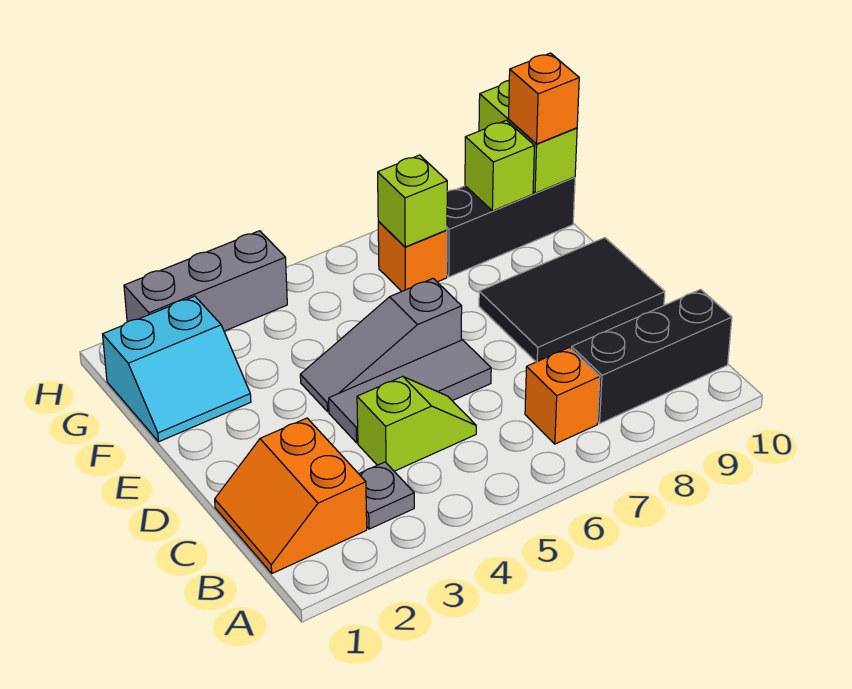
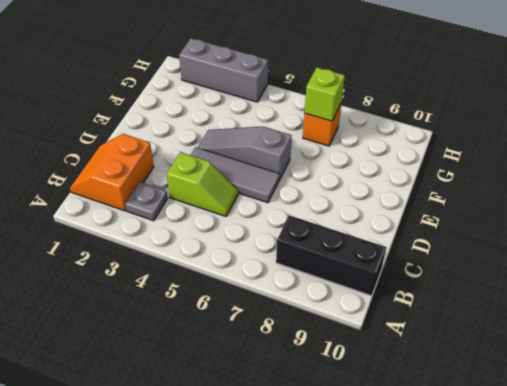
none -> orange brick B7 level 1
none -> black tile D8:E10 level 1
none -> cyan slope F1:G2 level 1 top G

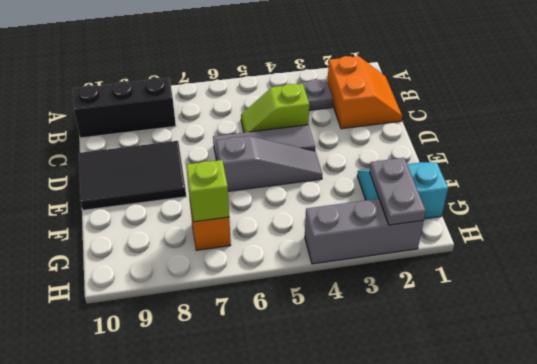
grey plate G2:H2 level 2 -> none
none -> orange brick B7 level 1
none -> black brick G8:G10 level 1
none -> lime brick G9 level 2

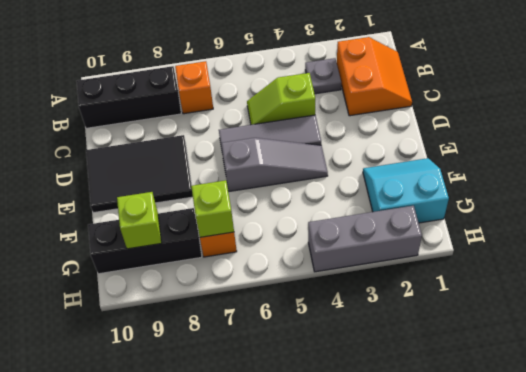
none -> lime brick G10:H10 level 2
none -> orange brick G10 level 3

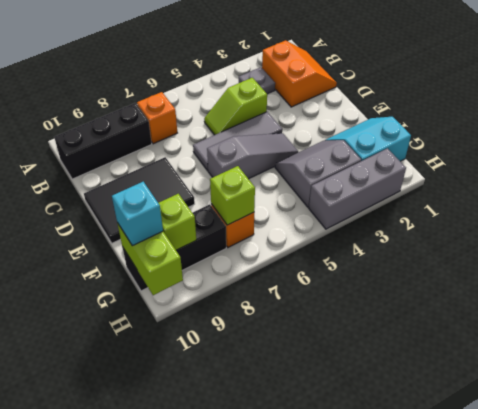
grey slope F3:G4 level 1 top G -> none
cyan brick G10 level 3 -> orange brick G10 level 3

